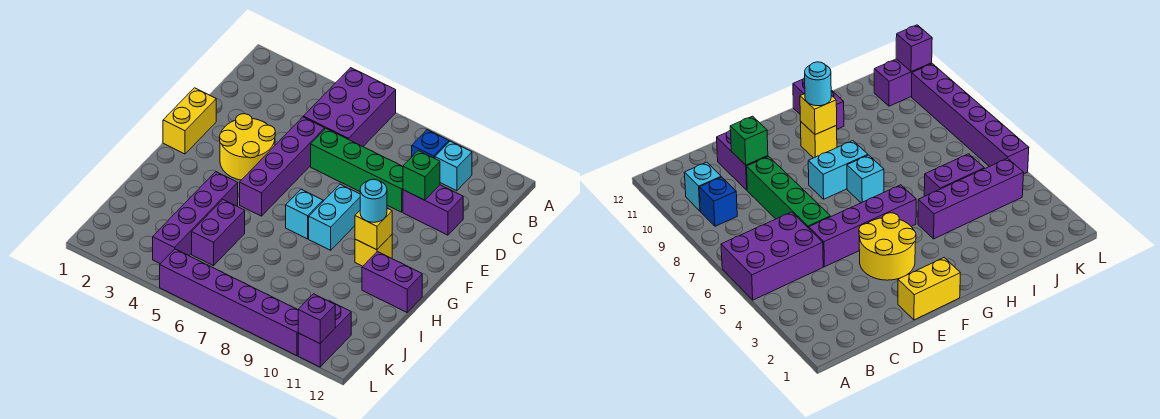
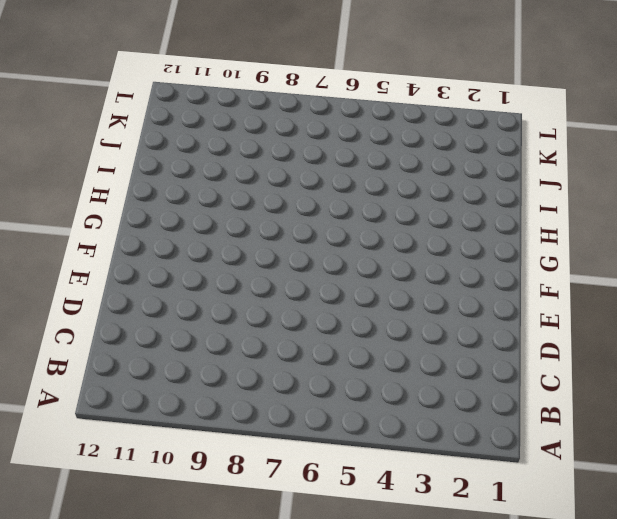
none -> purple brick A5:C6 level 1
none -> blue brick B9 level 1
none -> cyan brick B10 level 1

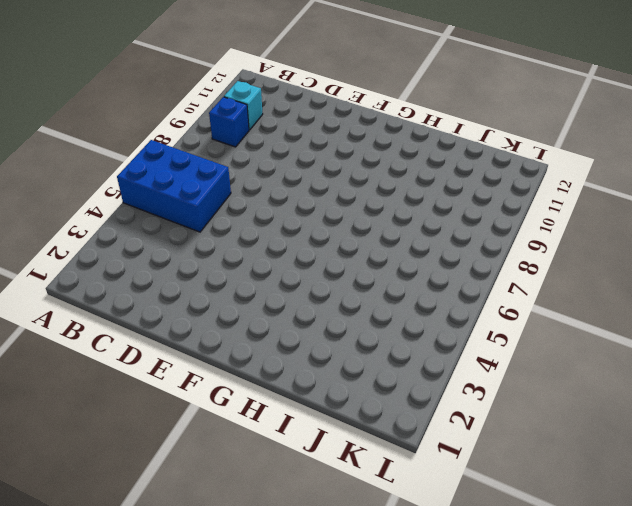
blue brick A5:C6 level 1 -> purple brick A5:C6 level 1
none -> purple brick D5:G5 level 1
none -> green brick D6:D9 level 1
none -> purple brick D10:D11 level 1

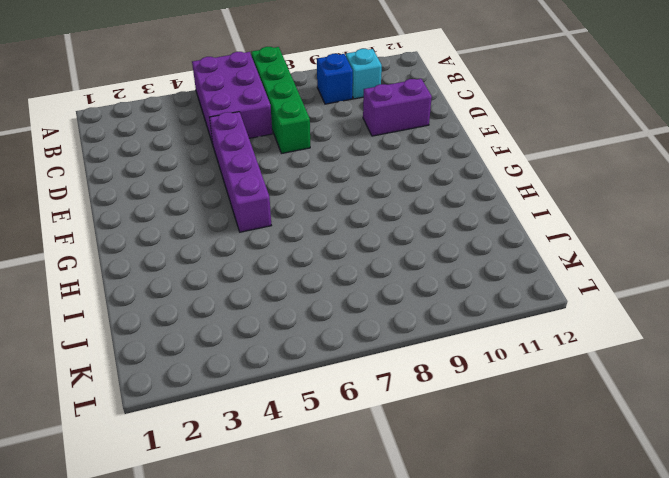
green brick A7:D7 level 1 -> green brick D6:D9 level 1
none -> yellow brick E1:F1 level 1
none -> yellow round brick E3:F4 level 1
none -> cyan brick F8:G8 level 1

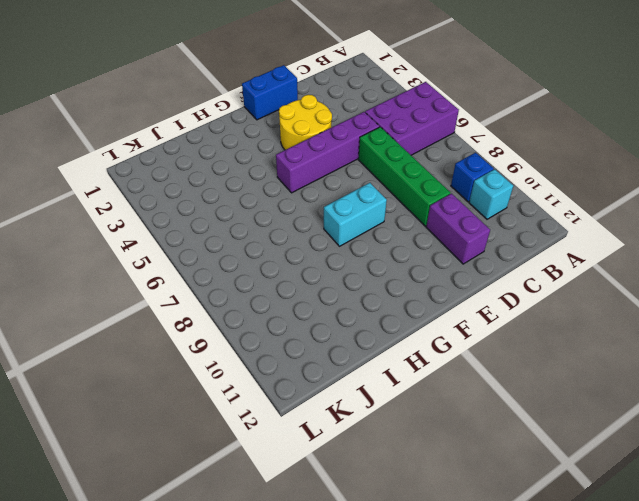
blue brick E1:F1 level 1 -> yellow brick E1:F1 level 1
none -> cyan brick G7 level 1
none -> yellow brick G10 level 1
none -> purple brick H4:K4 level 1

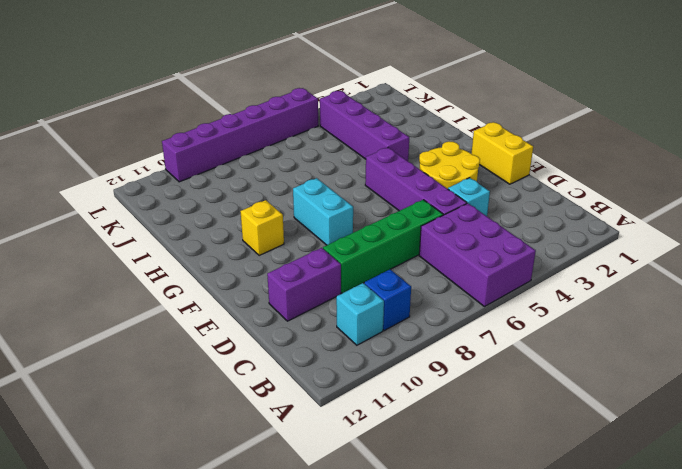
cyan brick D4 level 1 -> cyan brick G7 level 1
none -> purple brick H11:H12 level 1
none -> purple brick I5:J5 level 1
none -> purple brick K11:L11 level 1

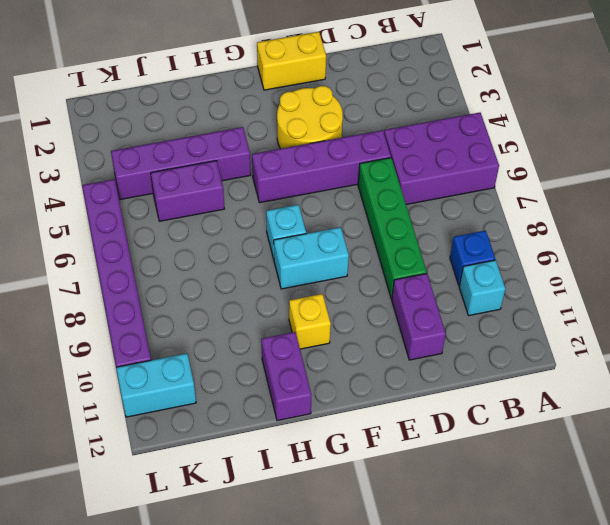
cyan brick K11:L11 level 1 -> purple brick K11:L11 level 1
none -> green brick D10 level 2
none -> yellow brick G10 level 2
none -> purple brick L11 level 2

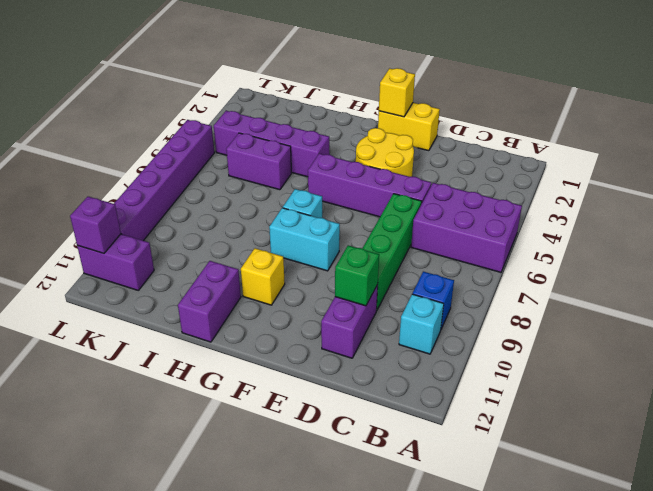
yellow brick F1 level 2 -> yellow brick G10 level 2
none -> cyan round brick G10 level 3

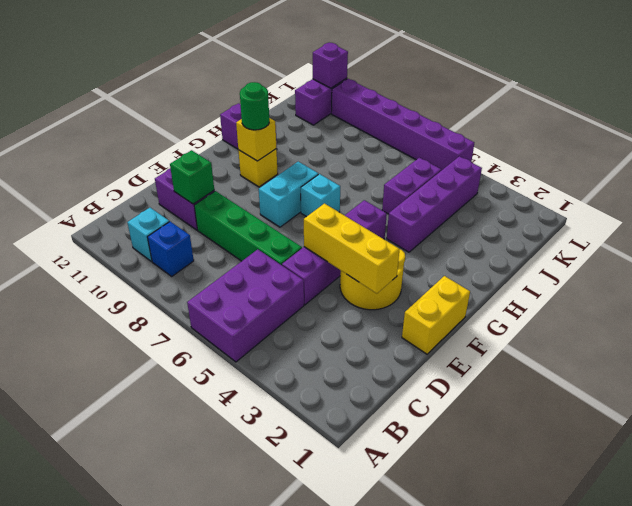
yellow brick E3:E5 level 2 -> none
green round brick G10 level 3 -> cyan round brick G10 level 3

